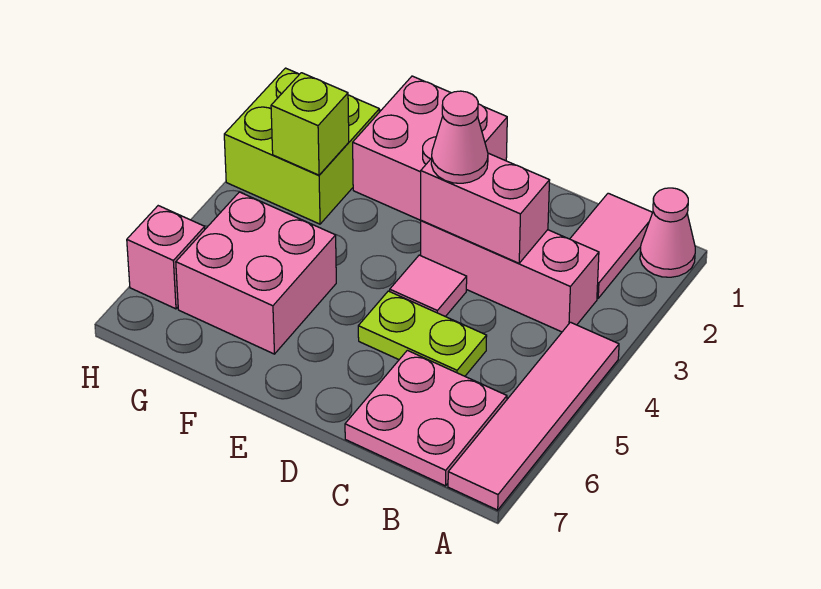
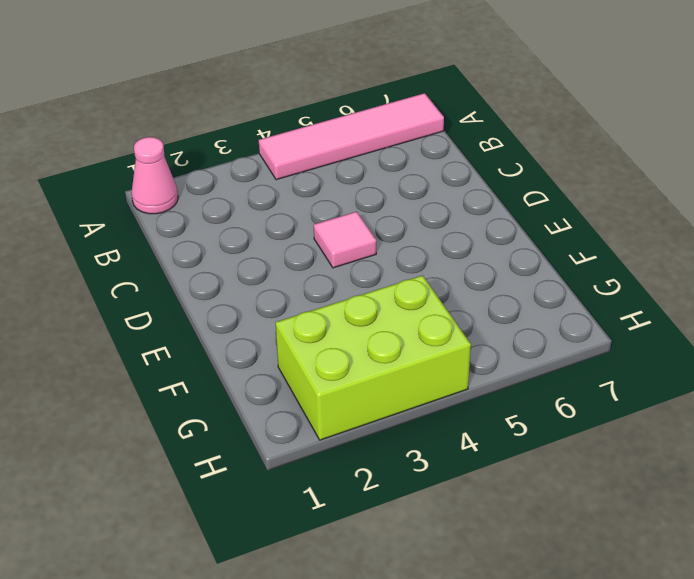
lime brick G2:H4 level 1 -> lime brick G2:H3 level 1
none -> pink tile B1:B2 level 1
none -> pink brick B3:D3 level 1
none -> pink plate B6:C7 level 1

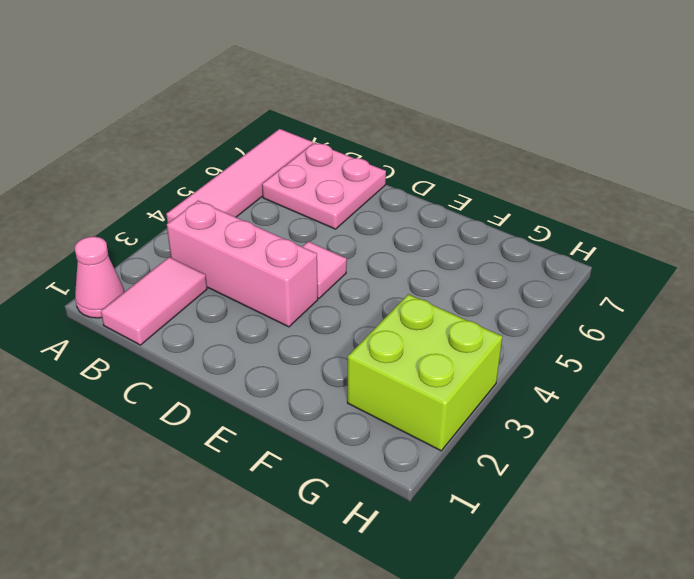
none -> lime plate C5:D5 level 1
none -> pink brick E1:F2 level 1
none -> pink brick F5:G6 level 1

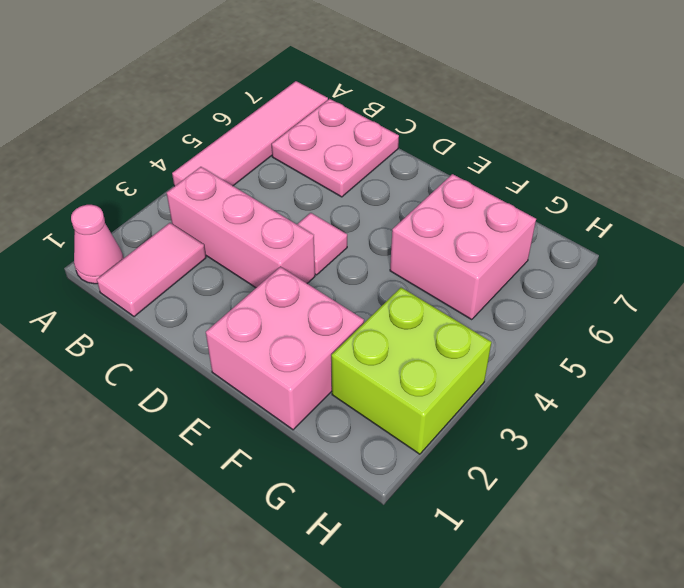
none -> lime plate C5:D5 level 1
none -> pink brick H6 level 1
none -> pink brick C3:D3 level 2

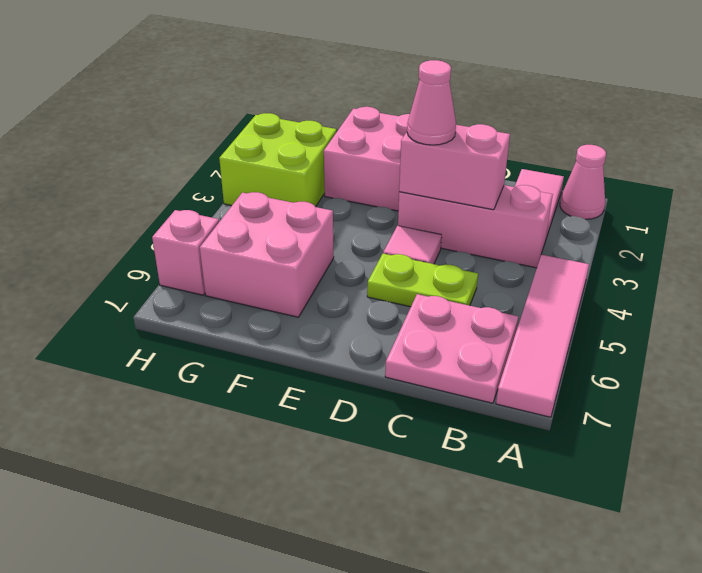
none -> lime brick G3 level 2

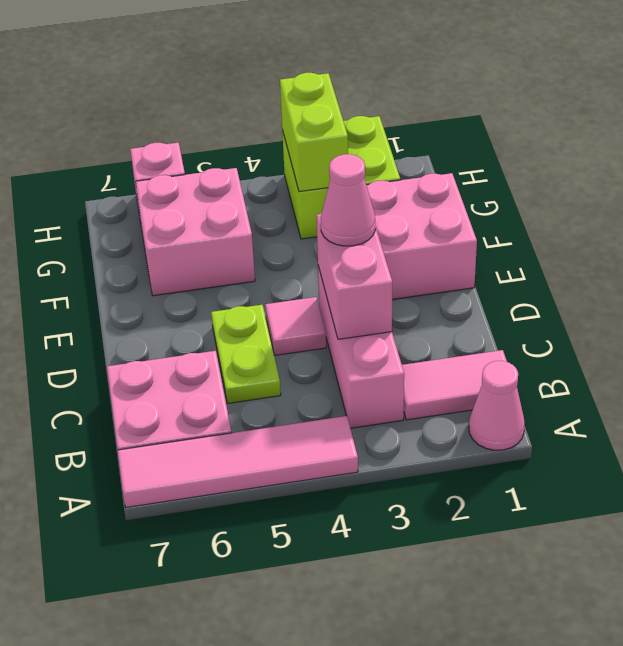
lime brick G3:H3 level 2 -> lime brick G3 level 2

